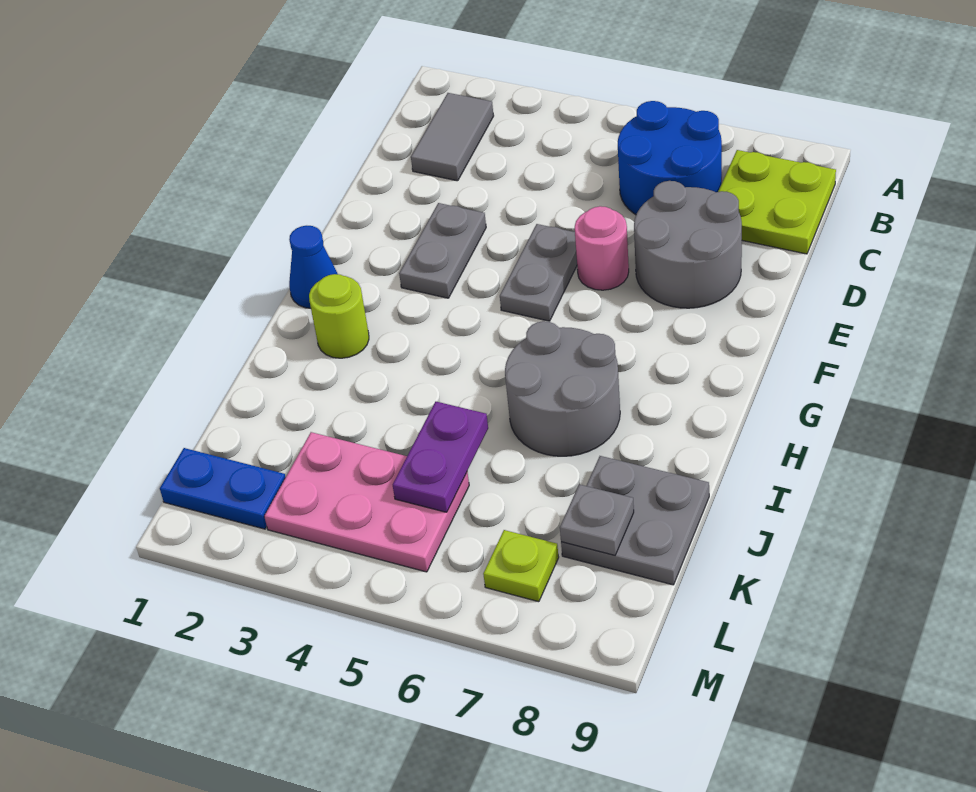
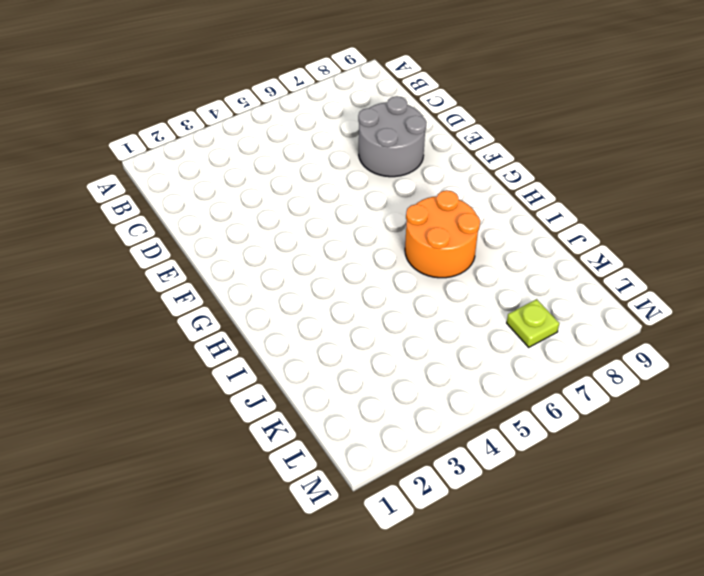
orange round brick H6:I7 level 1 -> grey round brick H6:I7 level 1
none -> grey tile B2:C2 level 1
none -> blue round brick B6:C7 level 1
none -> lime plate B8:C9 level 1

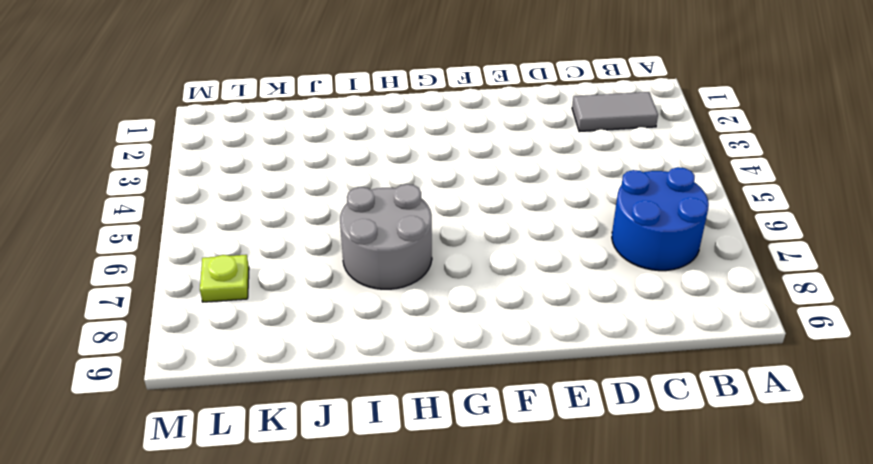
none -> lime plate B8:C9 level 1
none -> grey round brick D7:E8 level 1
none -> grey plate E3:F3 level 1

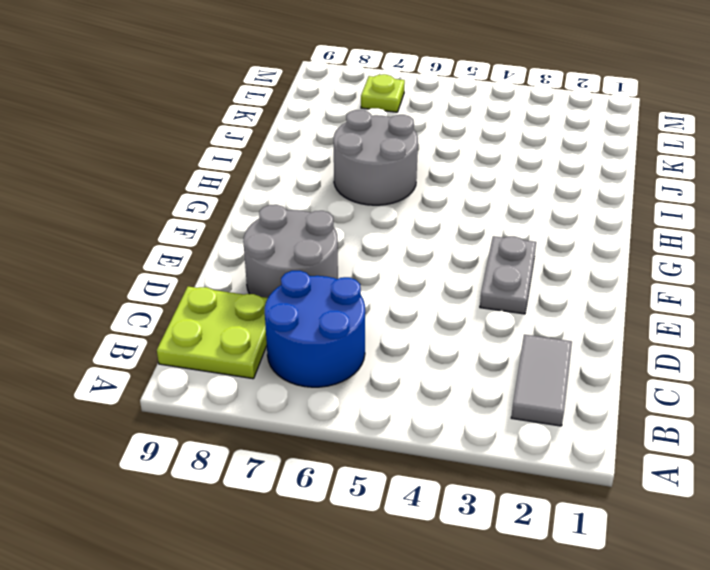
none -> grey plate E5:F5 level 1
none -> pink round brick E6 level 1
none -> blue cone G1 level 1

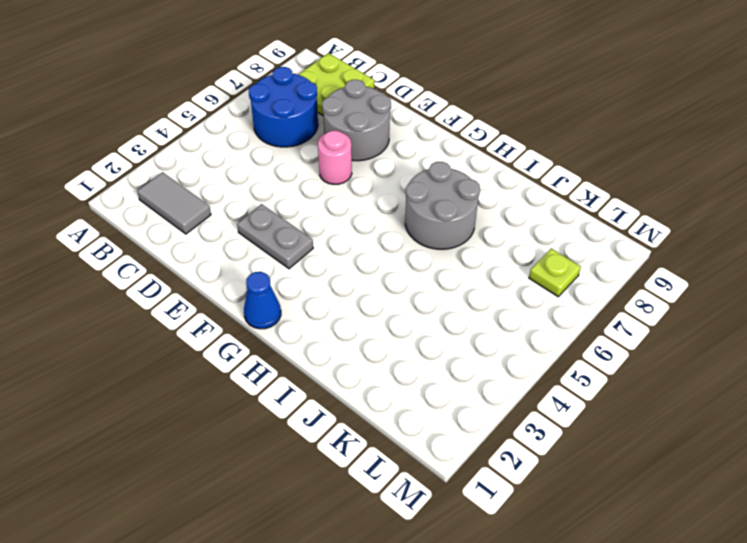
none -> grey plate E5:F5 level 1
none -> lime round brick H2 level 1
none -> grey plate J8:K9 level 1

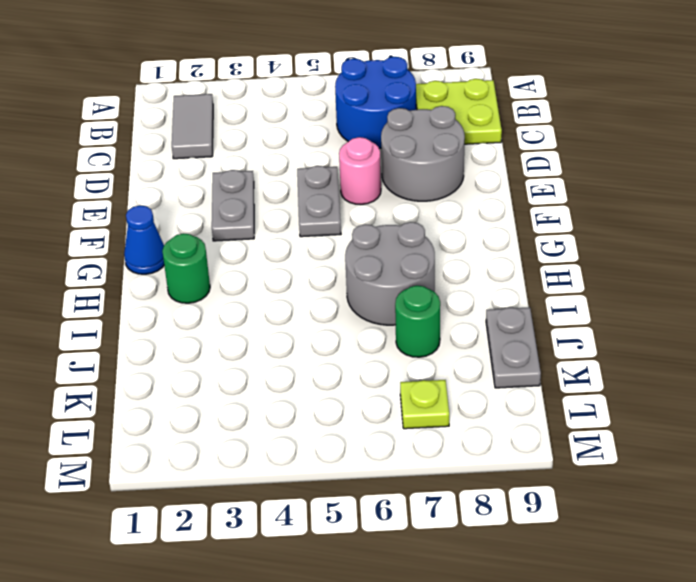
green round brick H2 level 1 -> lime round brick H2 level 1
green round brick J7 level 1 -> none
grey plate J9:K9 level 1 -> grey plate J8:K9 level 1
none -> pink plate K3:L5 level 1
none -> blue plate L1:L2 level 1
none -> purple plate J5:K5 level 2

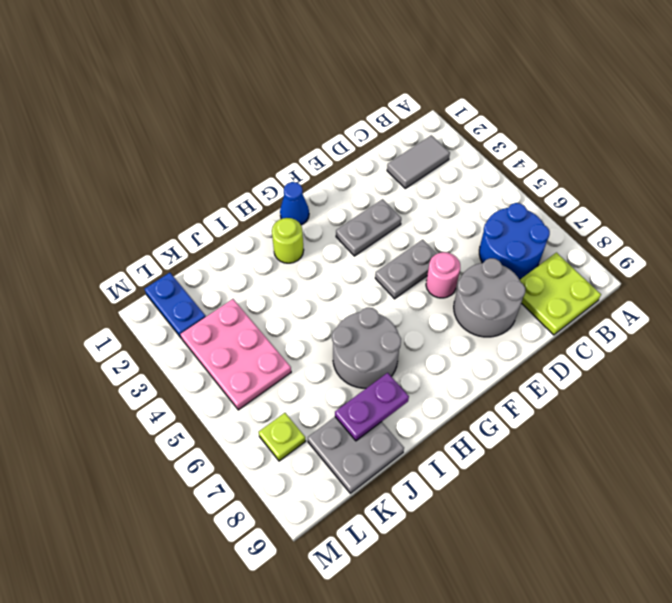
purple plate I8:J8 level 2 -> purple plate J5:K5 level 2
none -> grey plate K8 level 2

